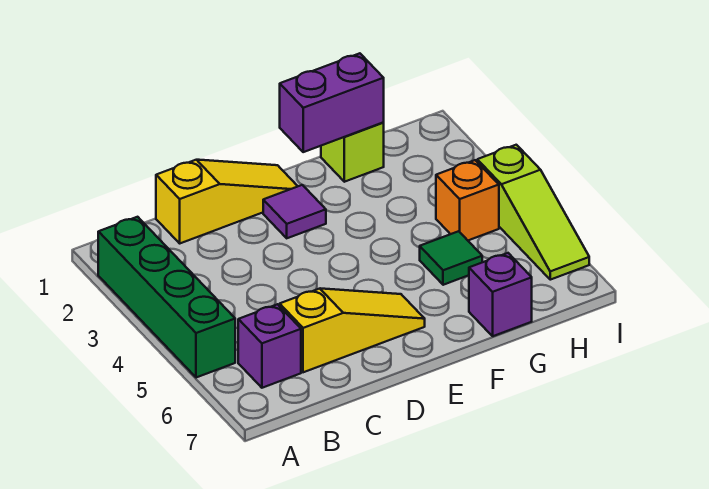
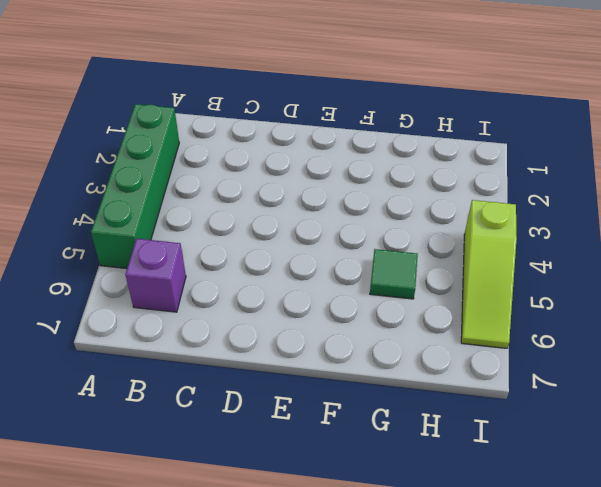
none -> yellow slope C1:E1 level 1 top C
none -> yellow slope C6:E6 level 1 top C

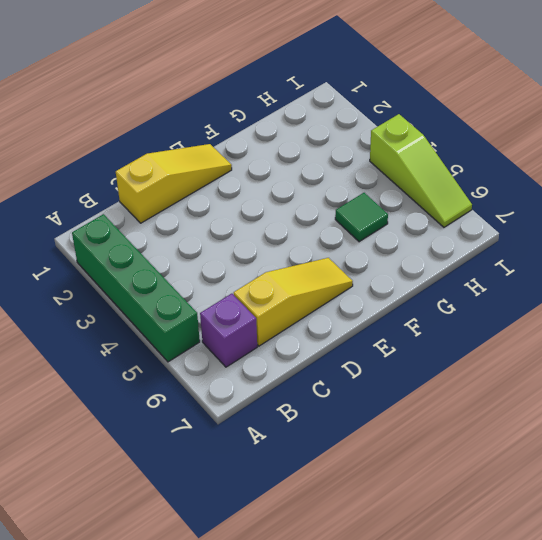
none -> purple tile E2 level 1
none -> lime brick G1 level 1

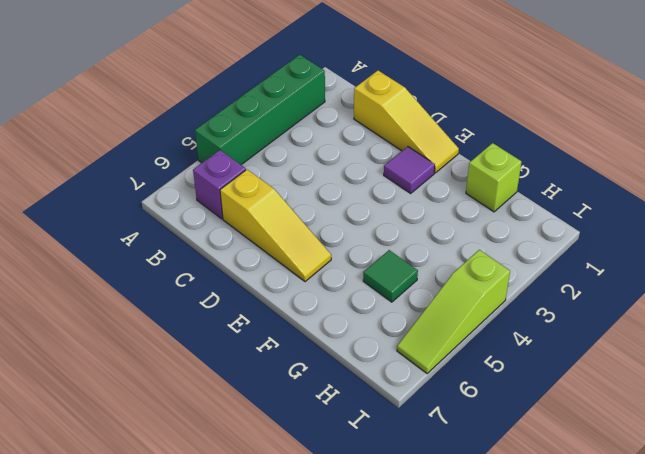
none -> purple brick G7 level 1
none -> orange brick H4 level 1

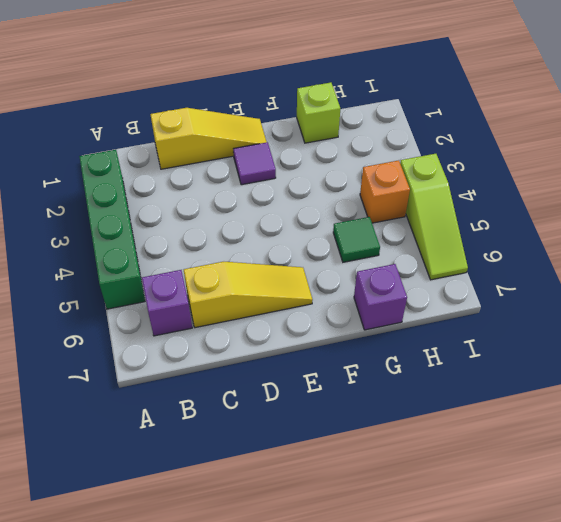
none -> purple brick F1:G1 level 2

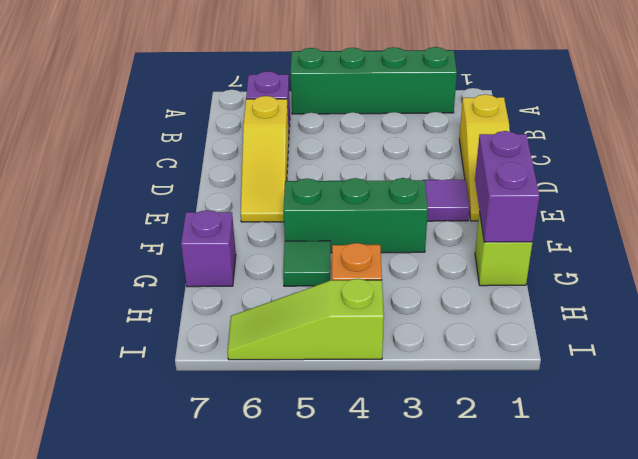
green brick F3:F5 level 1 -> none

